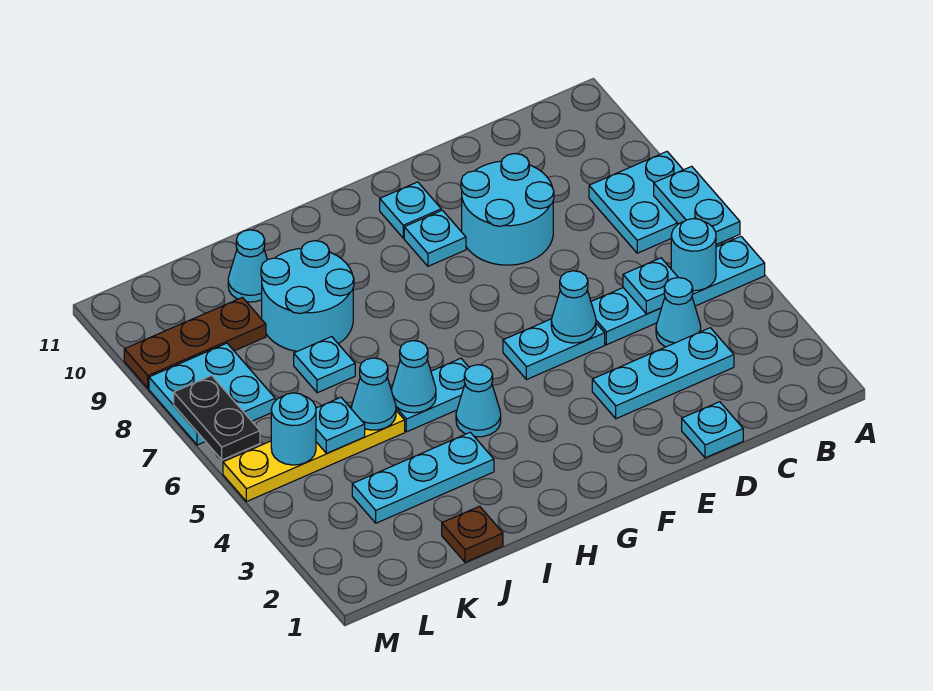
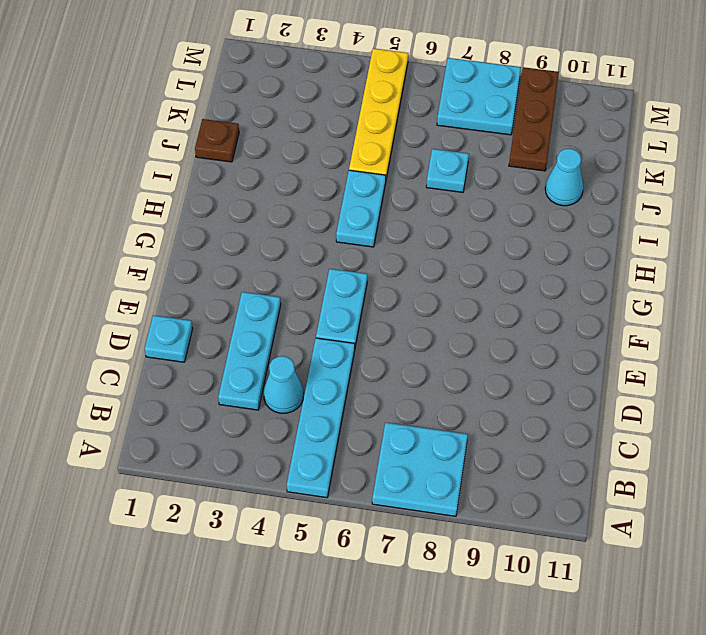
none -> cyan round brick D8:E9 level 1
none -> cyan plate F9 level 1
none -> cyan plate F10 level 1

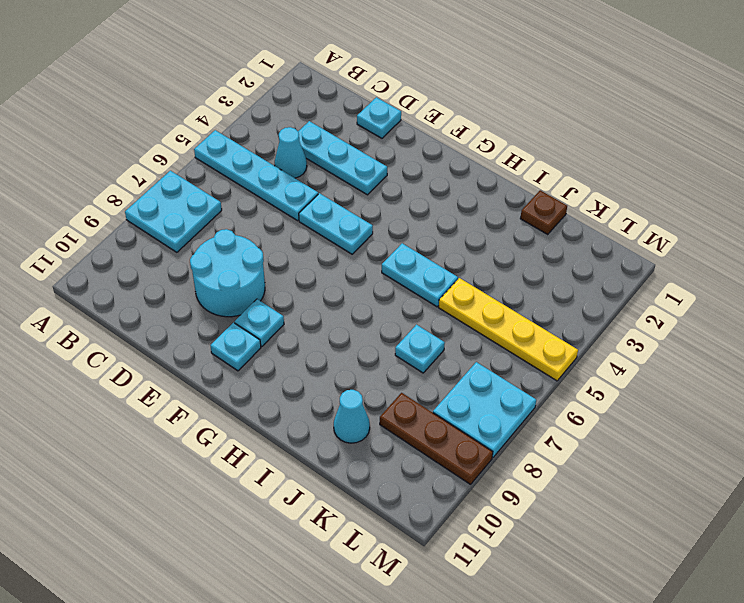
none -> cyan cone H4 level 1
none -> cyan plate I3:K3 level 1
none -> cyan round brick I8:J9 level 1

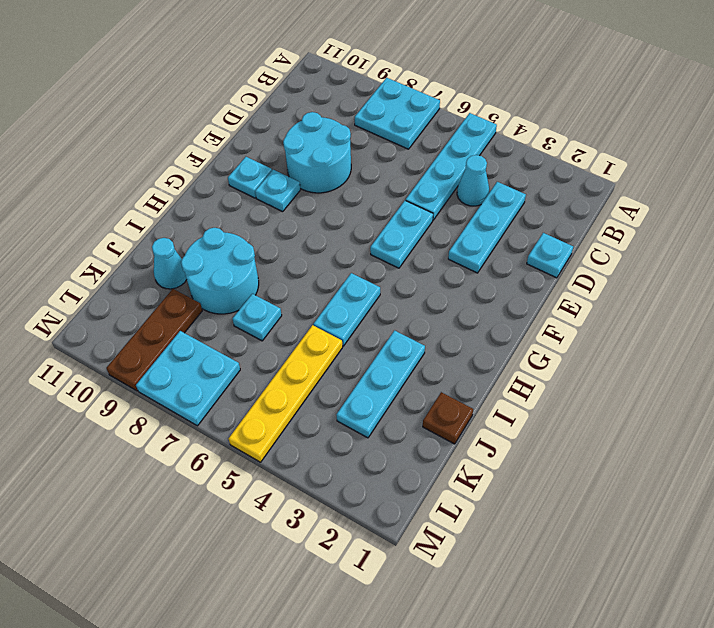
none -> cyan cone H4 level 1
none -> cyan plate A6:A7 level 2
none -> cyan round brick B5 level 2

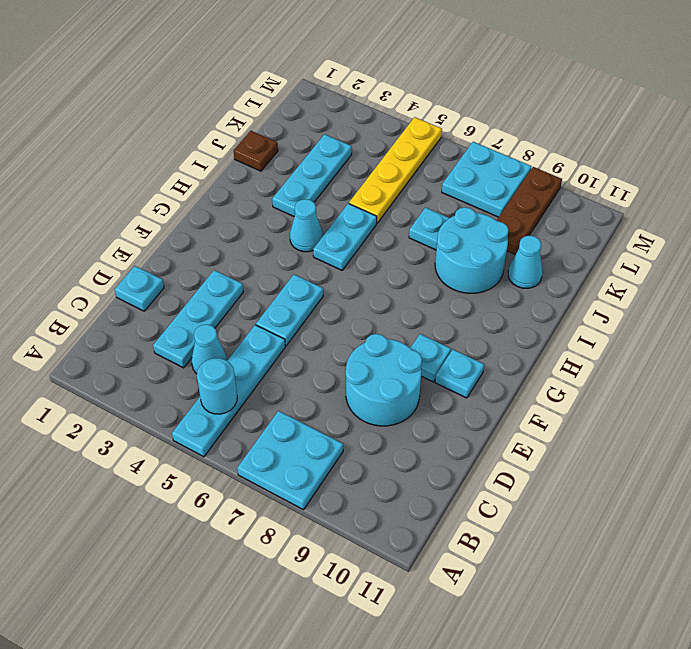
none -> cyan plate A6:A7 level 2
none -> cyan plate C5 level 2
none -> cyan cone E5 level 2

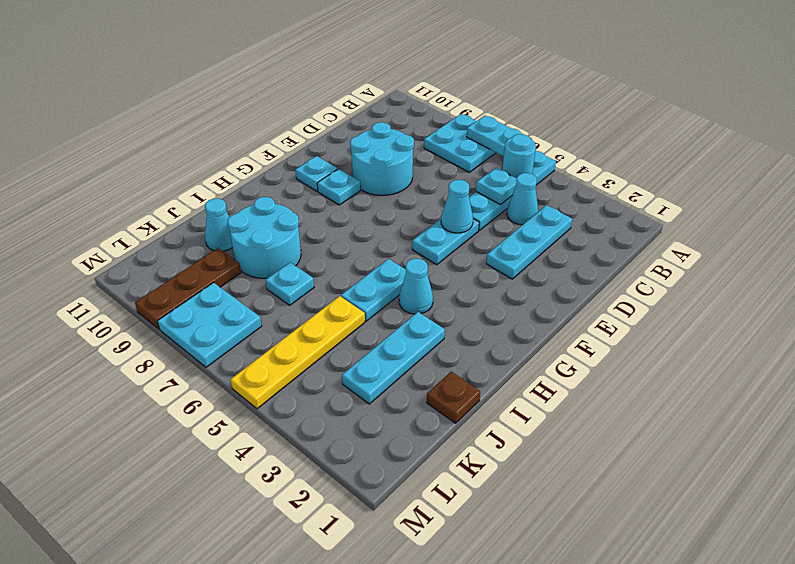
none -> cyan plate D1 level 1
none -> cyan cone I5 level 2
none -> cyan cone J5 level 2

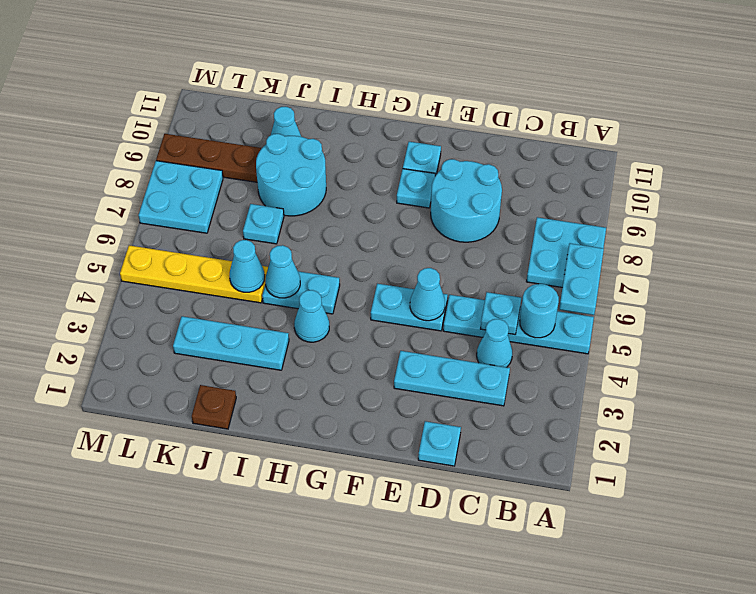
none -> cyan plate K5 level 2
none -> cyan round brick L5 level 2
none -> black plate M6:M7 level 2

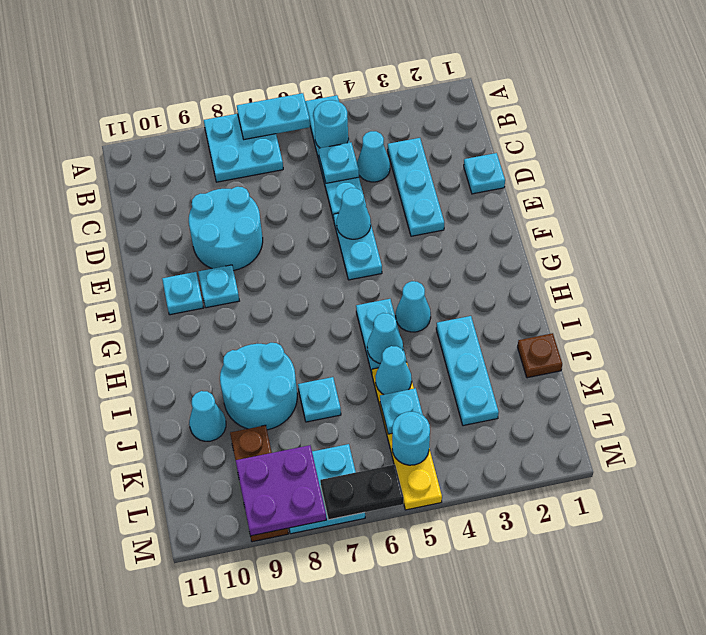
purple plate L8:M9 level 2 -> none

